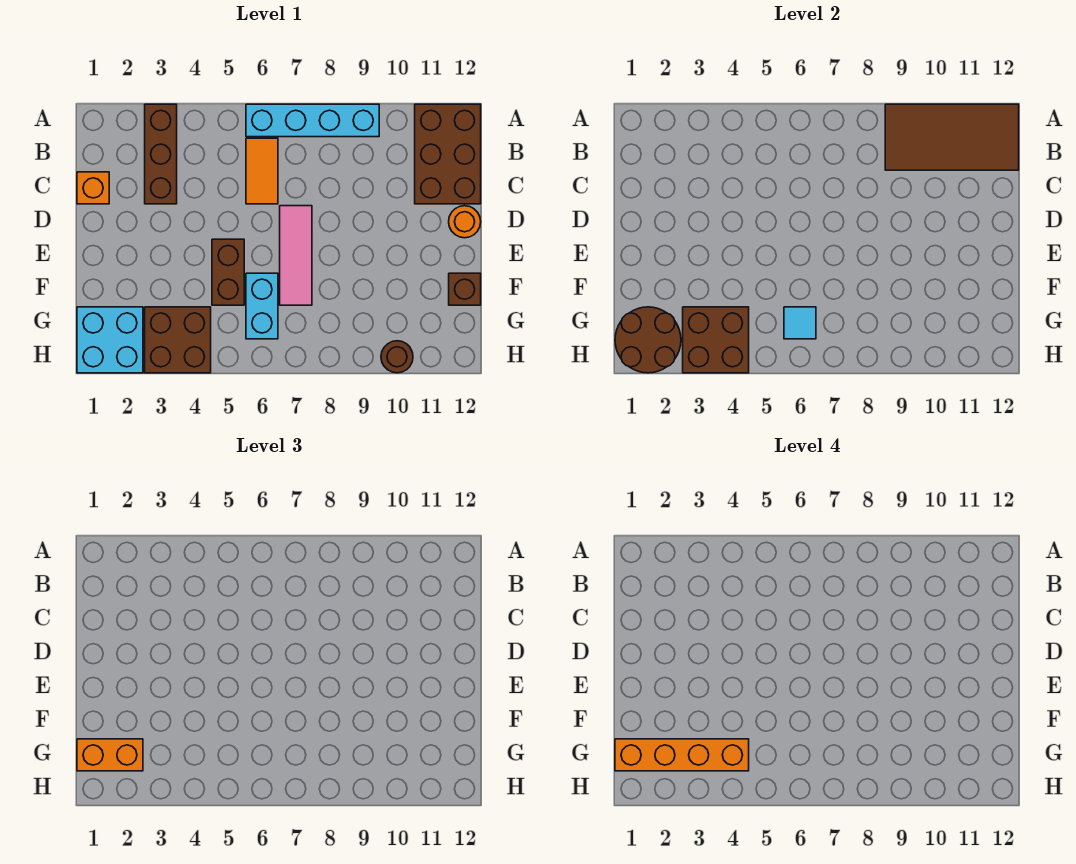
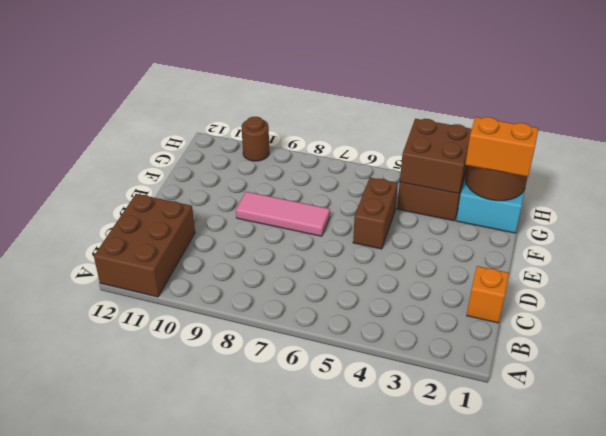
pink tile E7:E9 level 1 -> pink tile D7:F7 level 1
none -> brown brick A3:C3 level 1
none -> cyan brick A6:A9 level 1
none -> orange tile B6:C6 level 1

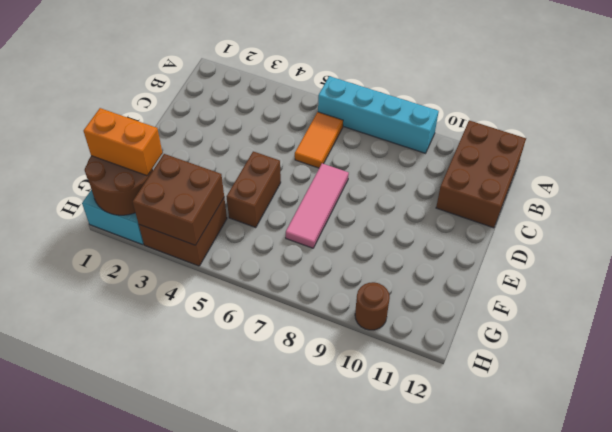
none -> brown brick A3:C3 level 1
none -> orange brick C1 level 1
none -> orange round brick D12 level 1

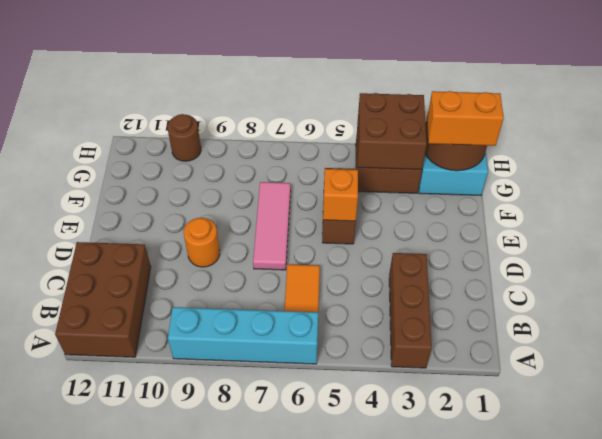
orange round brick D9 level 1 -> orange round brick D12 level 1
orange brick E5 level 2 -> orange brick C1 level 1
none -> cyan brick F6:G6 level 1
none -> brown brick F12 level 1
none -> brown tile A9:B12 level 2

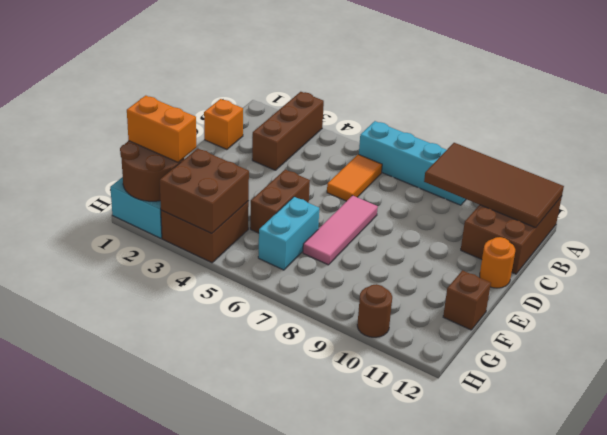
none -> cyan tile G6 level 2
none -> orange brick G1:G4 level 4

